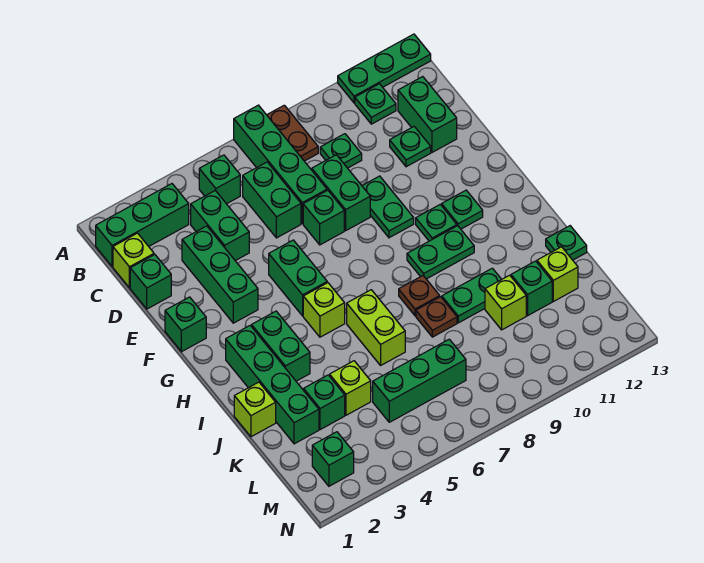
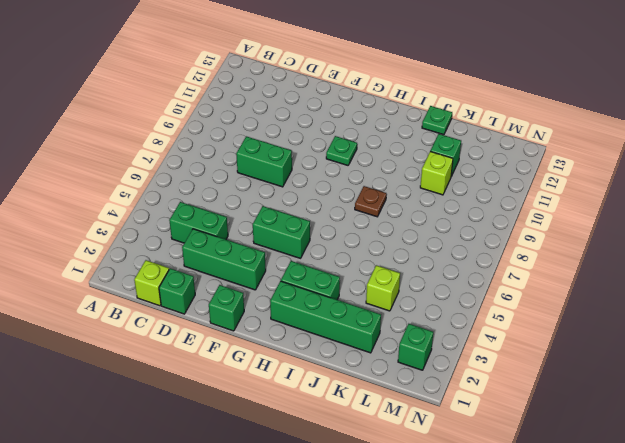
none -> green brick A7:D7 level 1
none -> brown plate A8:B8 level 1
none -> green plate A11:A13 level 1
none -> green brick B1:B3 level 1

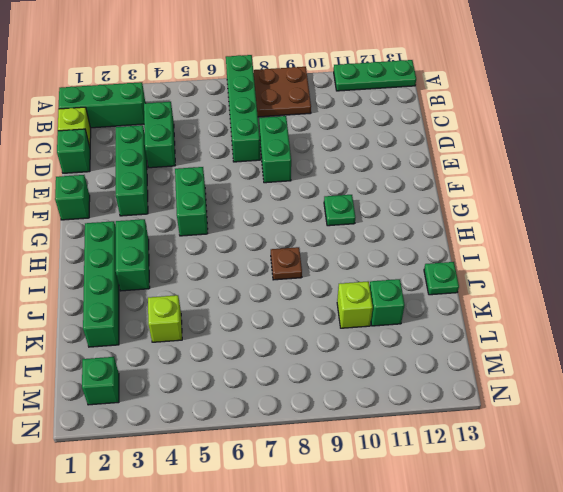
brown plate A8:B9 level 1 -> brown plate A8:B8 level 1
none -> green brick B5 level 1
none -> green plate B11 level 1
none -> green brick C6:D6 level 1
none -> green plate C9 level 1

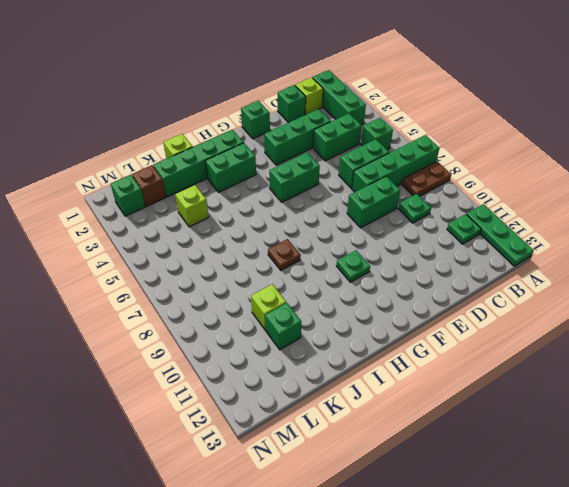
brown brick L2 level 1 -> none
none -> green brick C12:D12 level 1
none -> green plate D11 level 1
none -> green brick E7 level 1
none -> green plate E9:F9 level 1

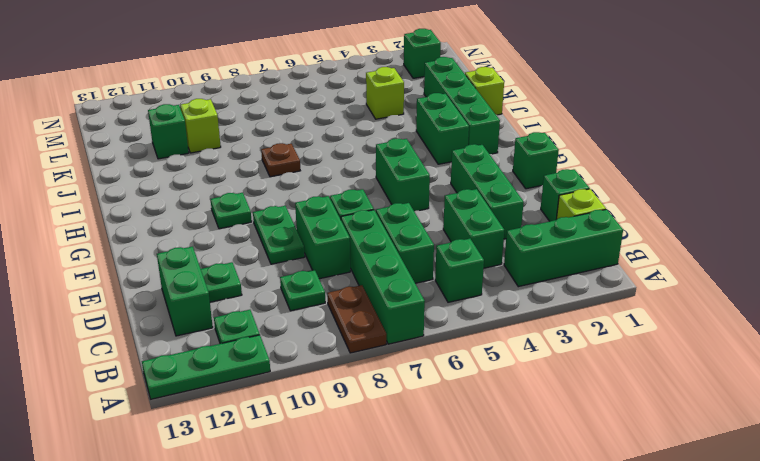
none -> green plate G11 level 1
none -> lime brick H5 level 1
none -> green plate H9:H10 level 1
none -> lime brick I6:J6 level 1

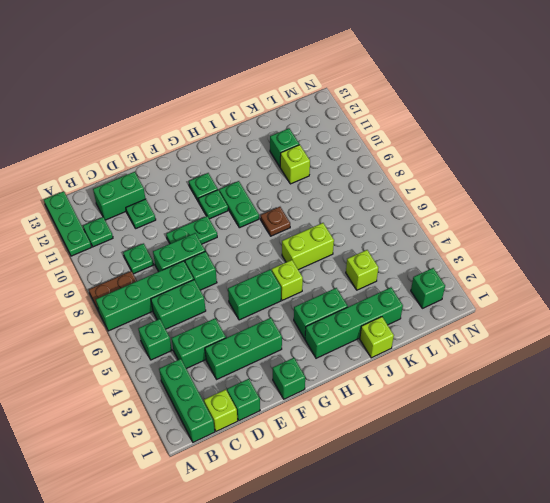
none -> brown plate J8 level 1
none -> green plate J9:J10 level 1
none -> green plate J13 level 1
none -> green brick K3 level 1

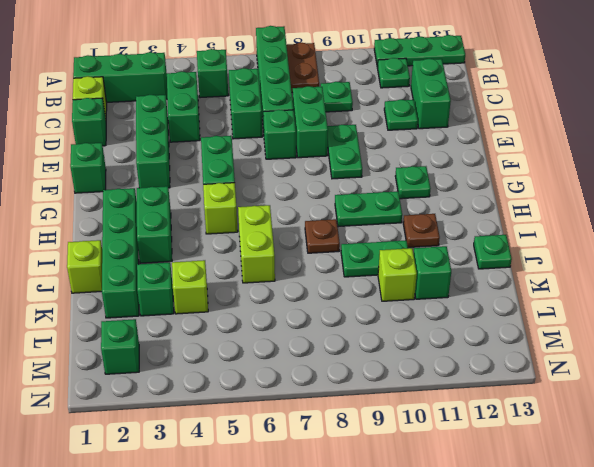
brown plate I11 level 1 -> brown plate J8 level 1
none -> green plate G10 level 1
none -> lime brick K12 level 1
none -> green brick L5:L7 level 1

